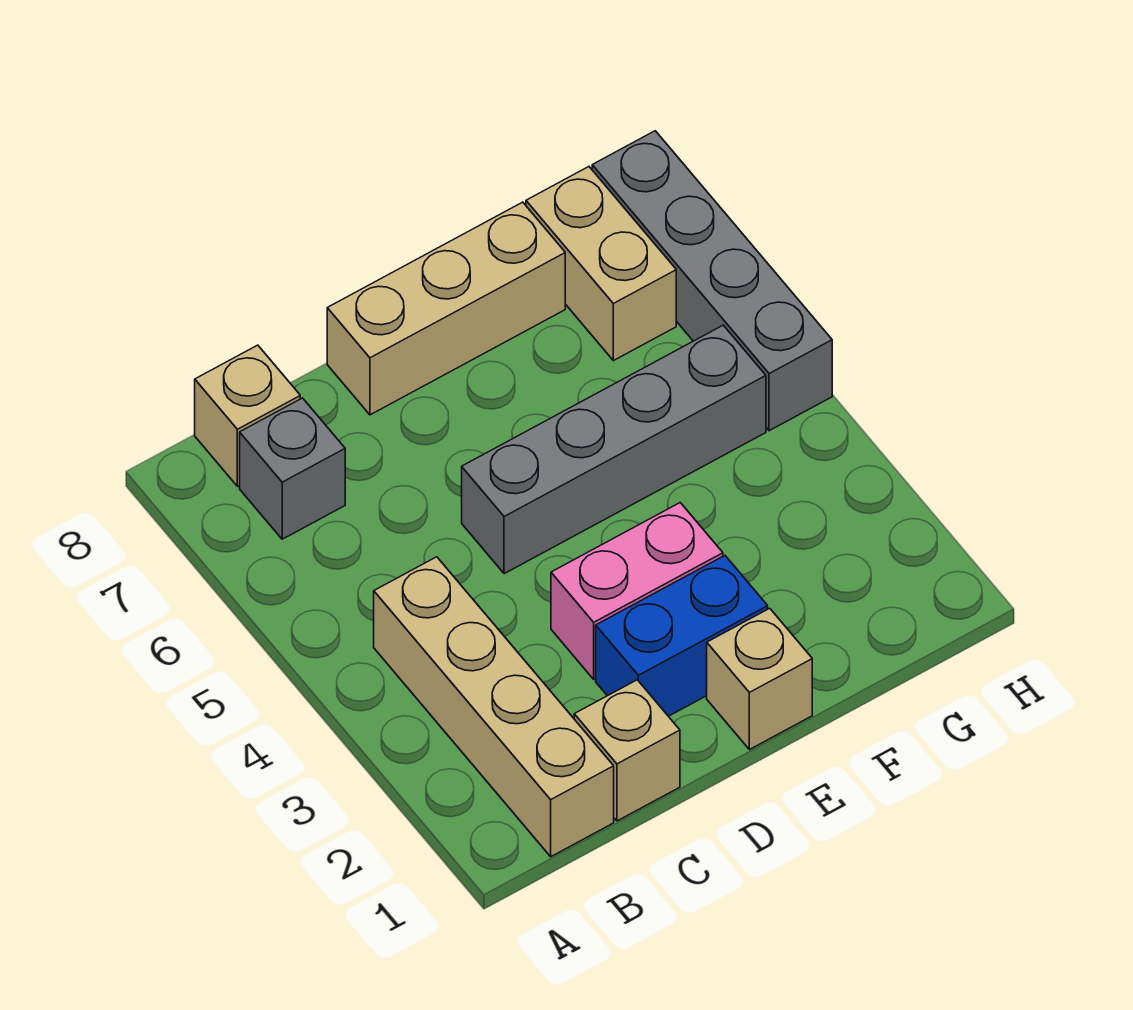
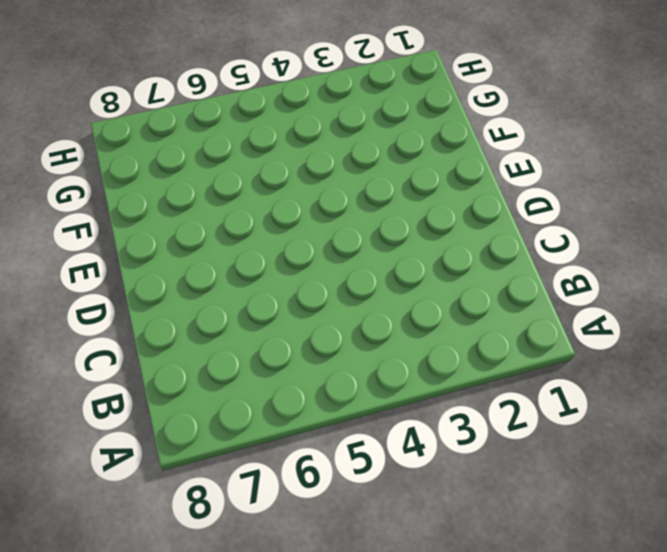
none -> tan brick B1:B4 level 1
none -> grey brick B7 level 1

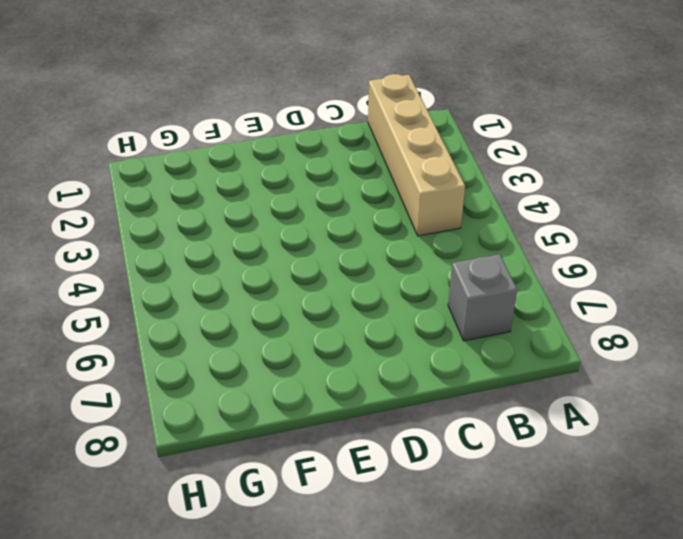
none -> tan brick B8 level 1
none -> tan brick C1 level 1

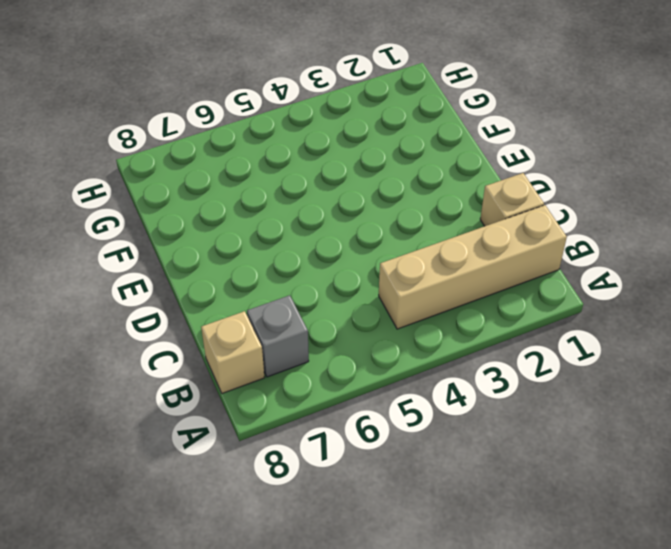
none -> blue brick D2:E2 level 1
none -> pink brick D3:E3 level 1

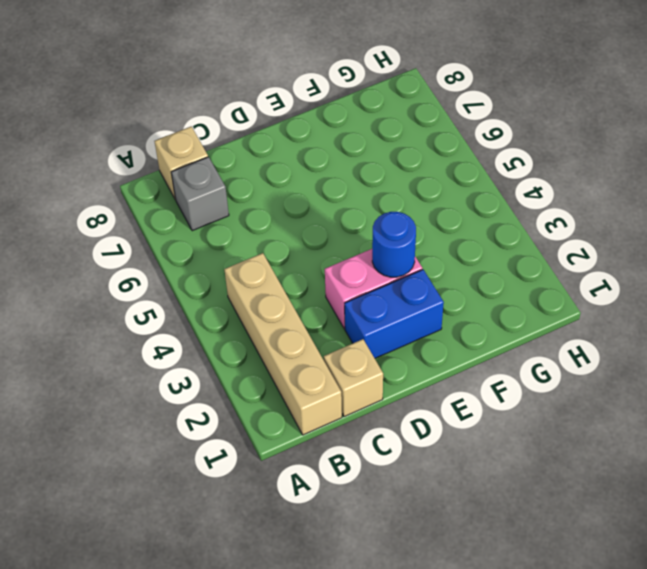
blue round brick E3 level 2 -> none
none -> grey brick D5:G5 level 1
none -> tan brick D8:F8 level 1

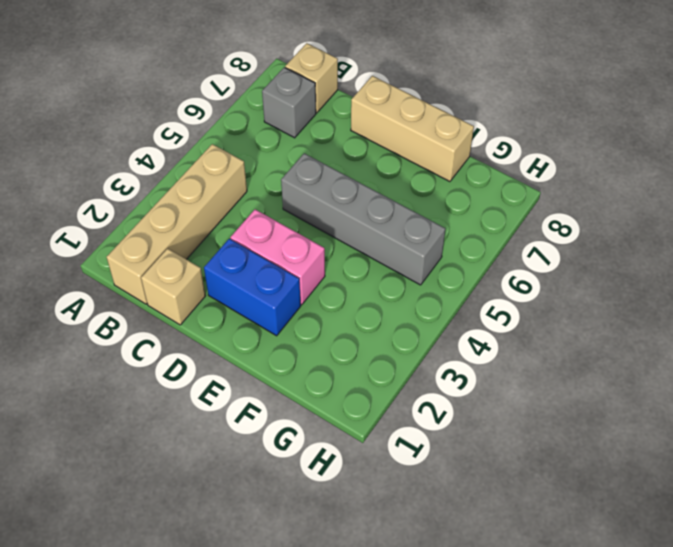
none -> tan brick E1 level 1
none -> tan brick G7:G8 level 1

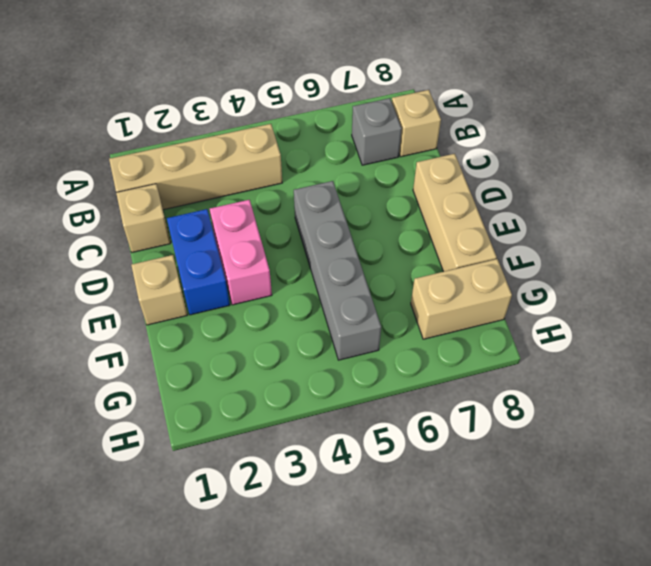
none -> grey brick H5:H8 level 1

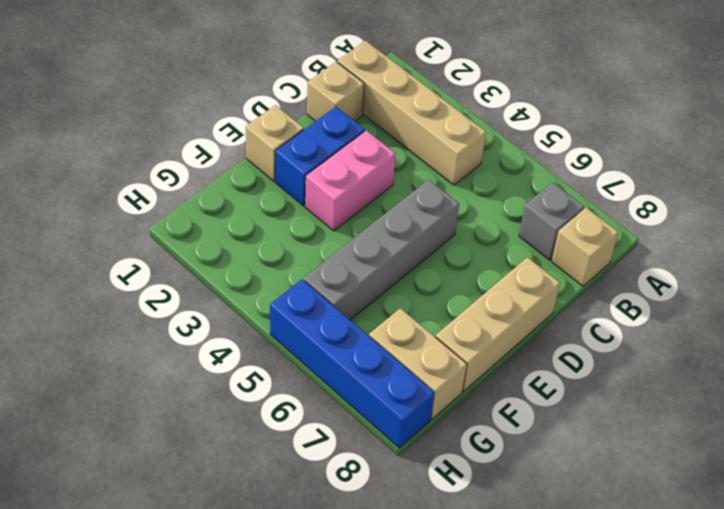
blue brick H5:H8 level 1 -> grey brick H5:H8 level 1

